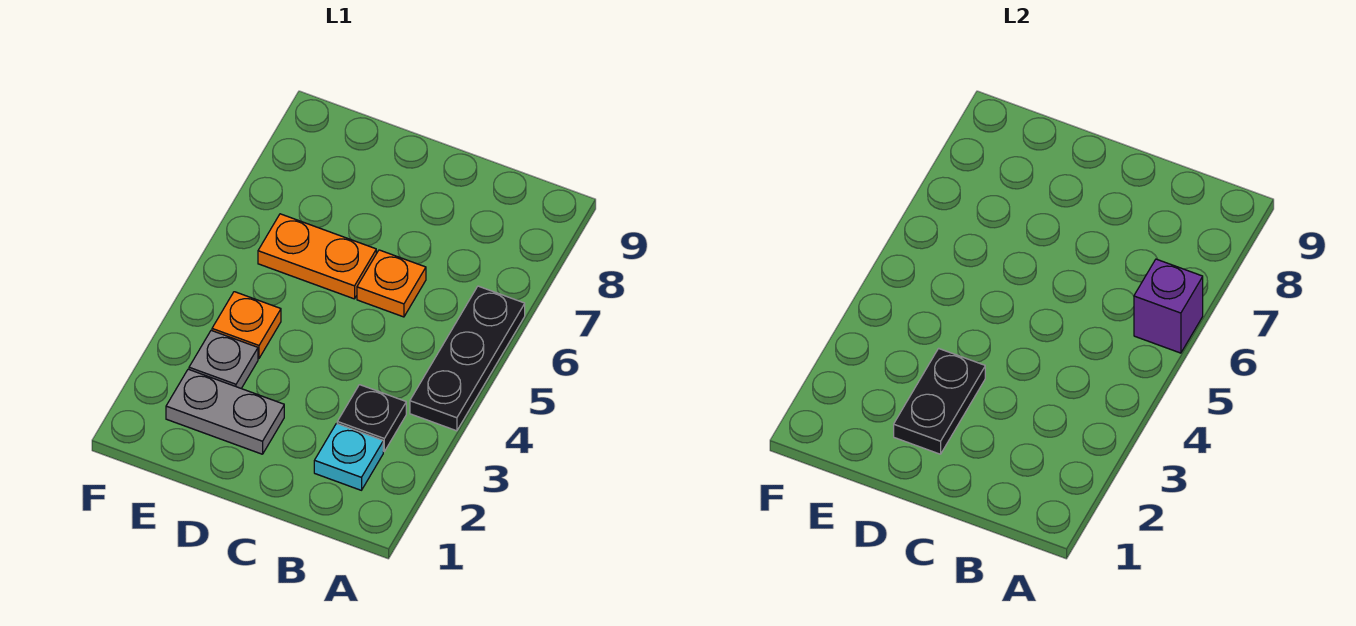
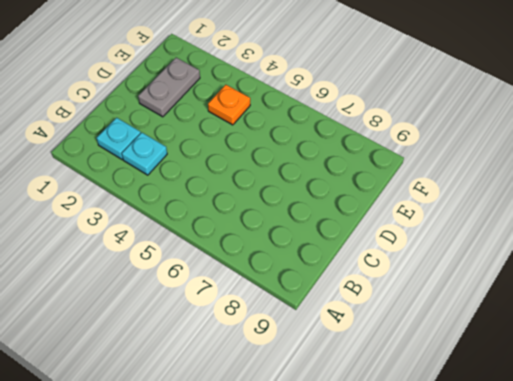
cyan plate B3 level 1 -> black plate B3 level 1
none -> black plate A4:A6 level 1
none -> orange plate C6 level 1

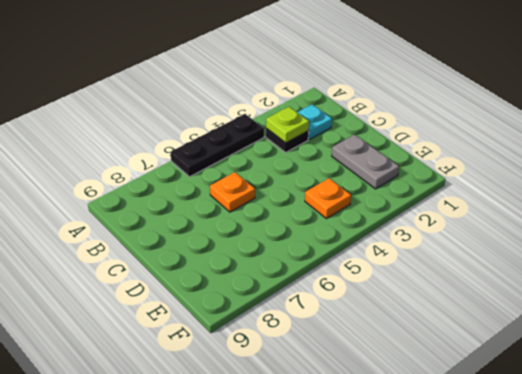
lime plate B3 level 2 -> none
none -> orange plate D6:E6 level 1
none -> grey plate E3 level 1

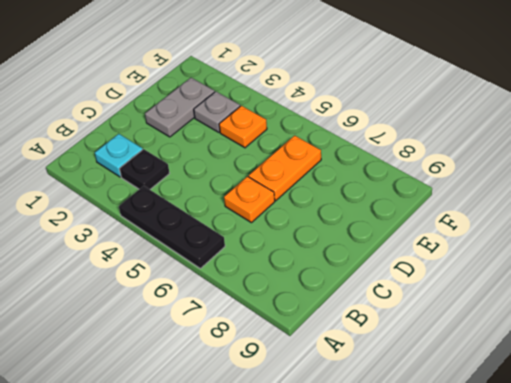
none -> purple brick A6 level 2
none -> black plate D2:D3 level 2

